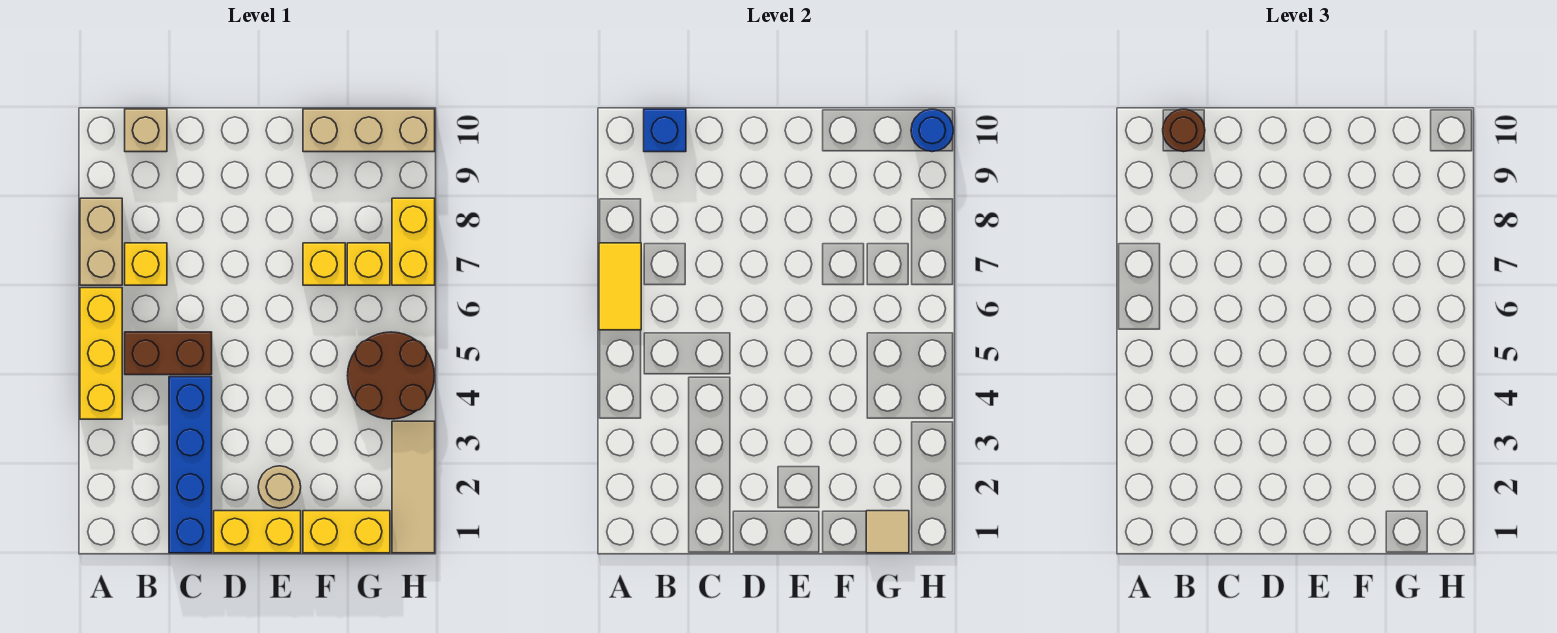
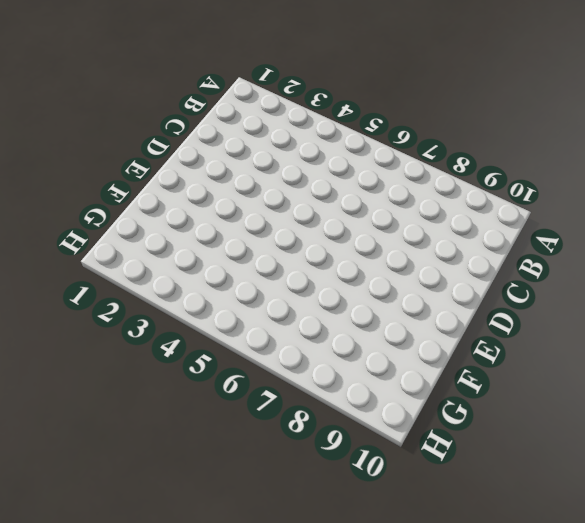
none -> yellow brick A4:A6 level 1
none -> tan brick A7:A8 level 1
none -> brown brick B5:C5 level 1

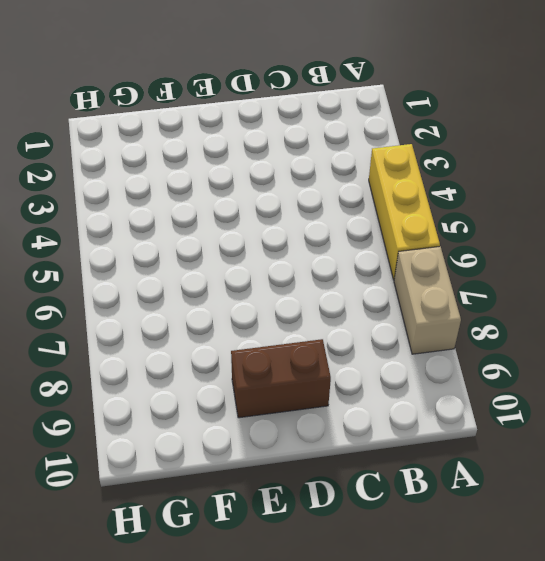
brown brick D9:E9 level 1 -> brown brick B5:C5 level 1
none -> yellow brick B7 level 1
none -> tan brick B10 level 1
none -> blue brick C1:C4 level 1

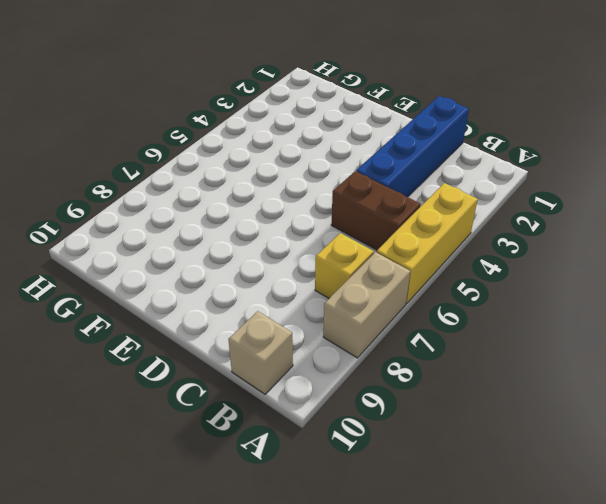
none -> yellow brick D1:E1 level 1
none -> tan round brick E2 level 1
none -> yellow brick F1:G1 level 1

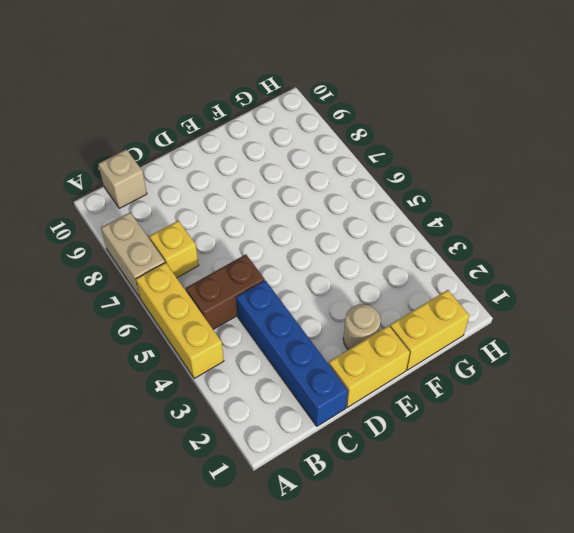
none -> yellow brick F7 level 1
none -> tan brick F10:H10 level 1
none -> brown round brick G4:H5 level 1

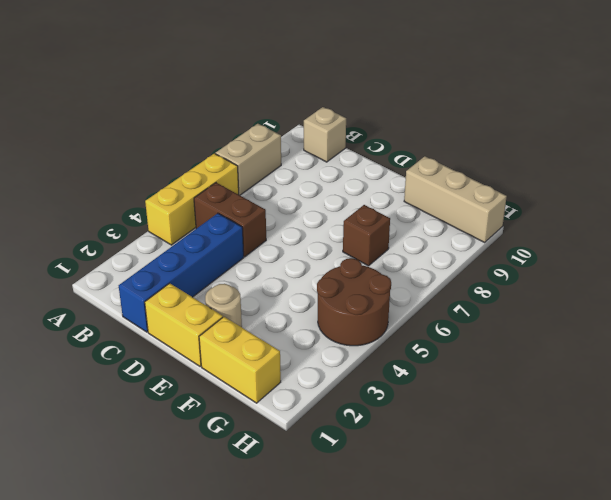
brown brick F7 level 1 -> yellow brick F7 level 1
none -> yellow brick B7 level 1
none -> yellow brick G7 level 1
none -> tan tile H1:H3 level 1

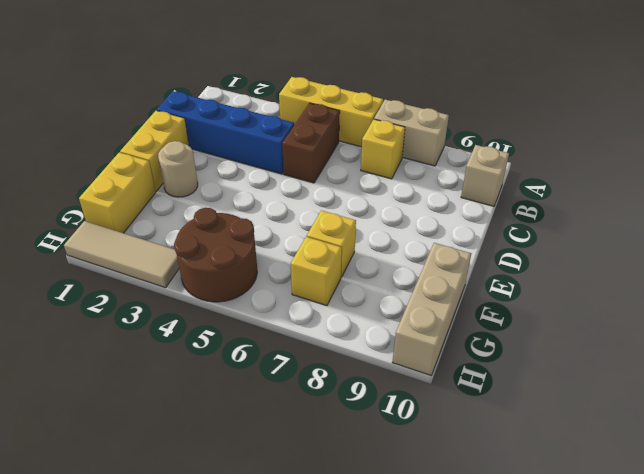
none -> yellow brick H7:H8 level 1
none -> yellow tile A6:A7 level 2
none -> blue brick B10 level 2

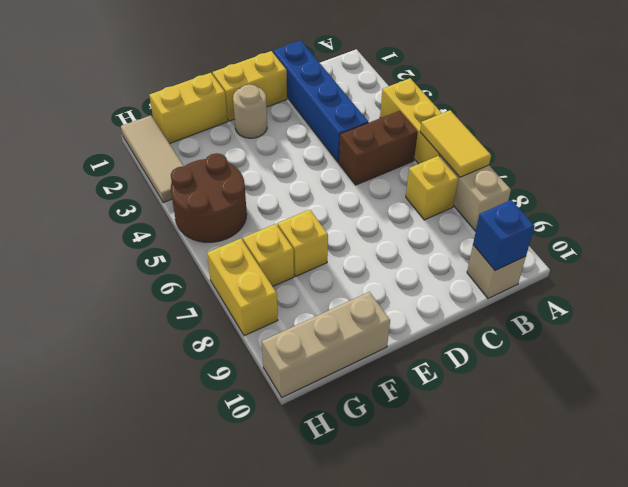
none -> tan tile G1 level 2
none -> blue round brick H10 level 2
none -> brown round brick B10 level 3

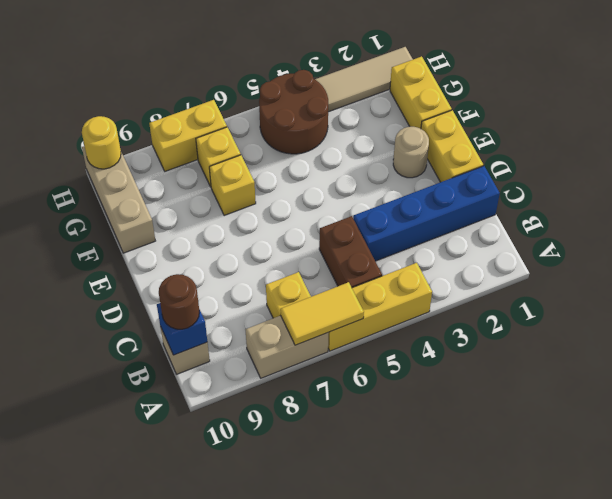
yellow round brick H10 level 2 -> blue round brick H10 level 2
none -> tan tile G1 level 2

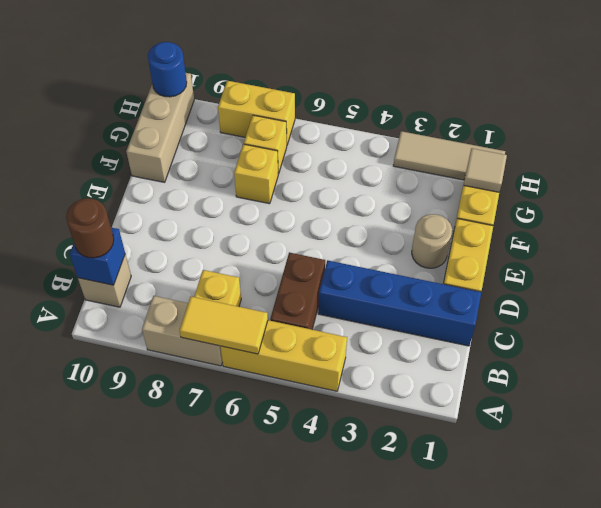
none -> brown round brick G4:H5 level 1

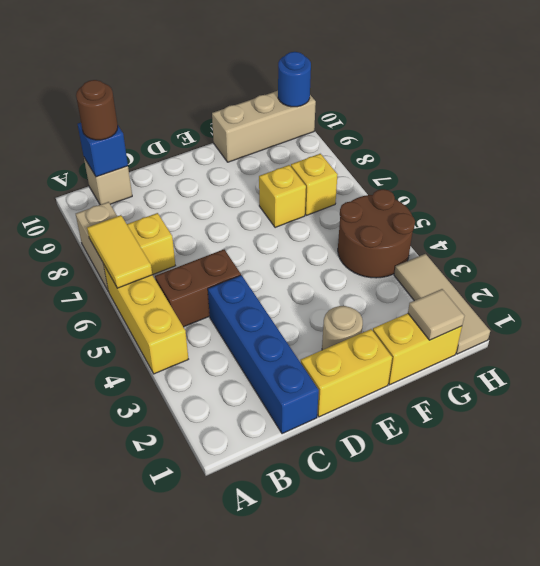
none -> yellow brick H7:H8 level 1

